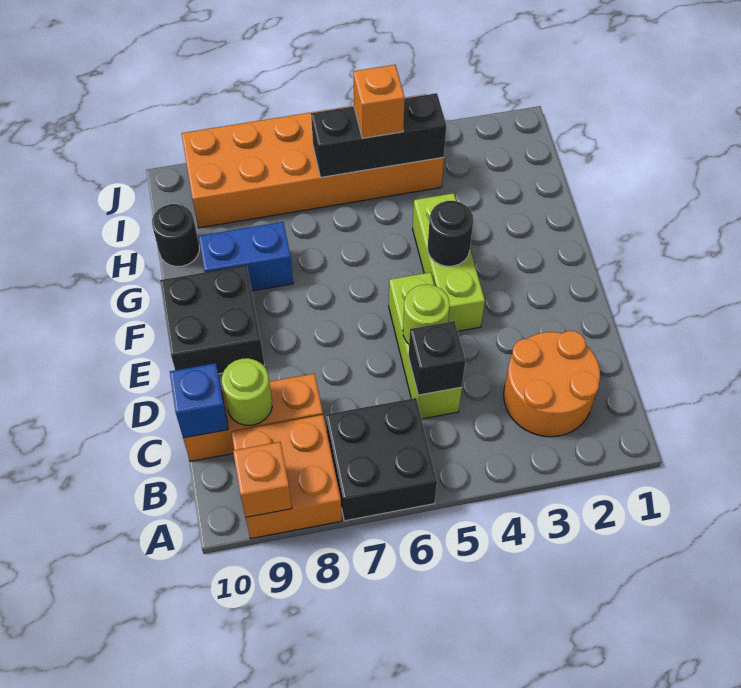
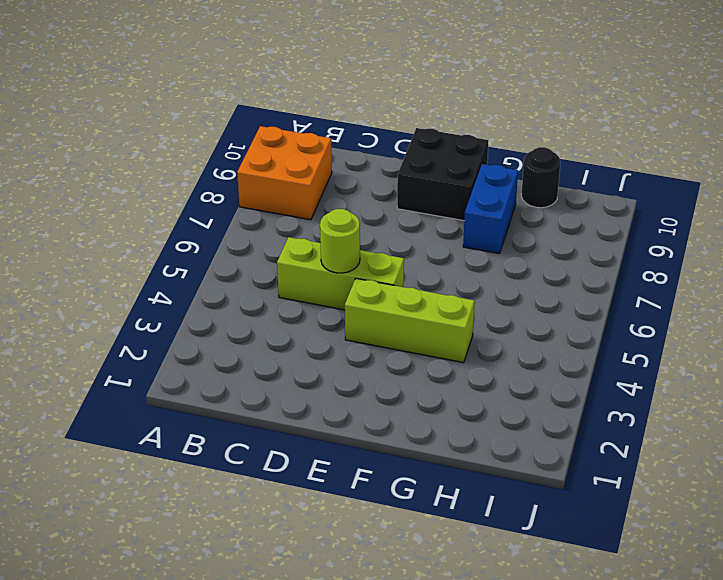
none -> black brick A6:B7 level 1
none -> orange round brick B2:C3 level 1
none -> orange brick C8:C10 level 1

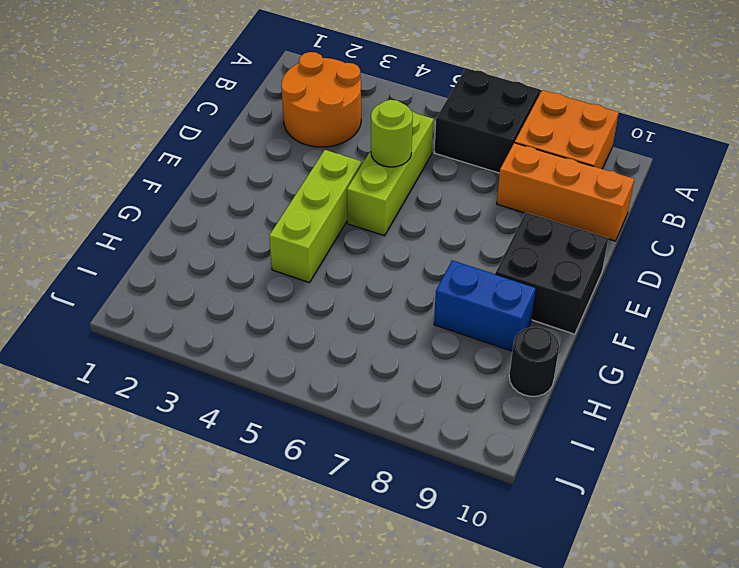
none -> orange brick I4:J9 level 1
none -> orange brick A9 level 2
none -> black brick C5 level 2

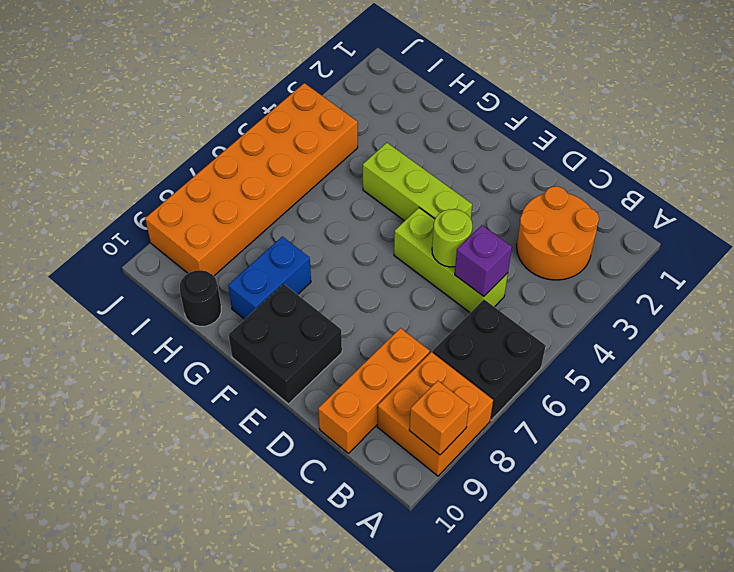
purple brick C5 level 2 -> black brick C5 level 2
none -> lime round brick C9 level 2
none -> blue brick C10 level 2
none -> black round brick F4 level 2

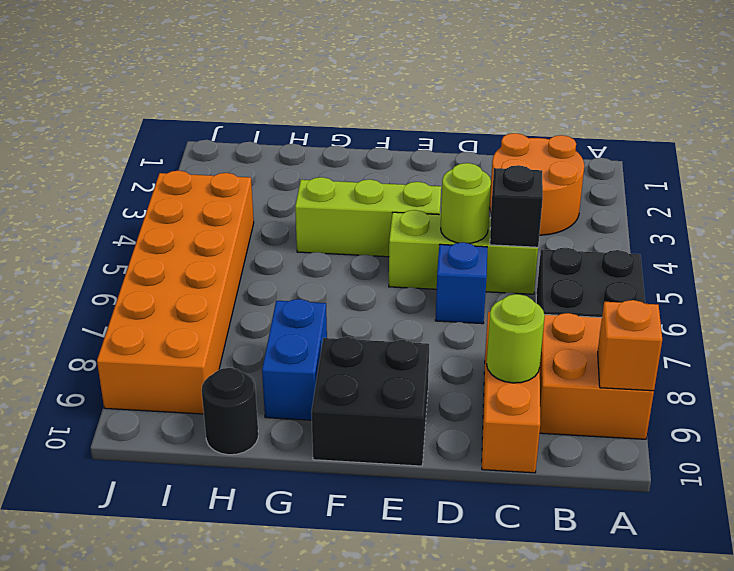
blue brick D6 level 1 -> blue brick C10 level 2
none -> black round brick F4 level 2
none -> black brick I4:I6 level 2
none -> orange brick I5 level 3

